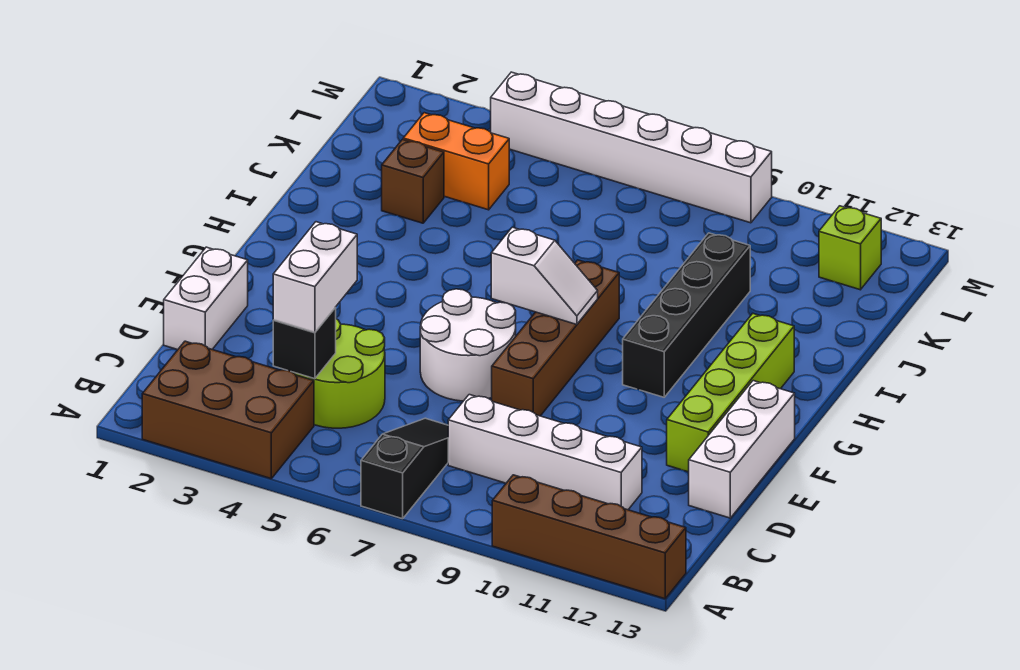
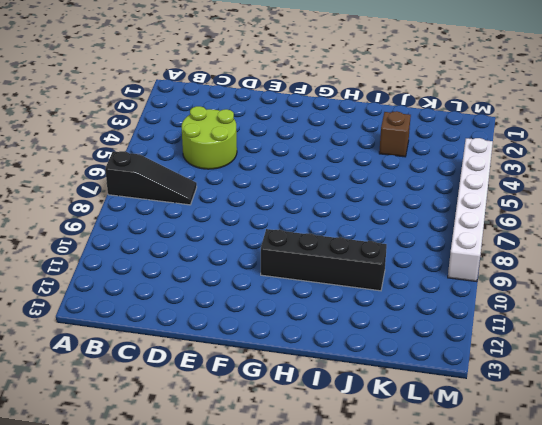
none -> brown brick A2:B4 level 1
none -> brown brick A10:A13 level 1
none -> white brick C8:C11 level 1

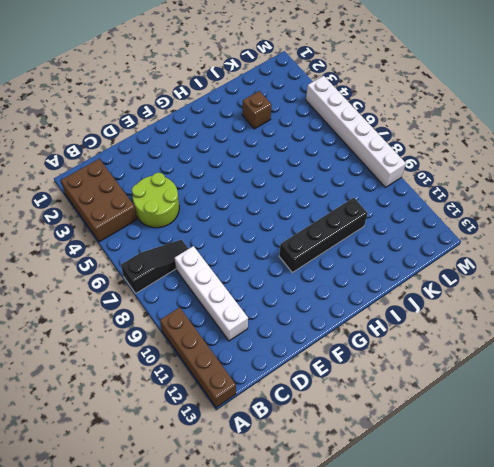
none -> white brick D1:E1 level 1
none -> white brick D13:F13 level 1
none -> white round brick E6:F7 level 1

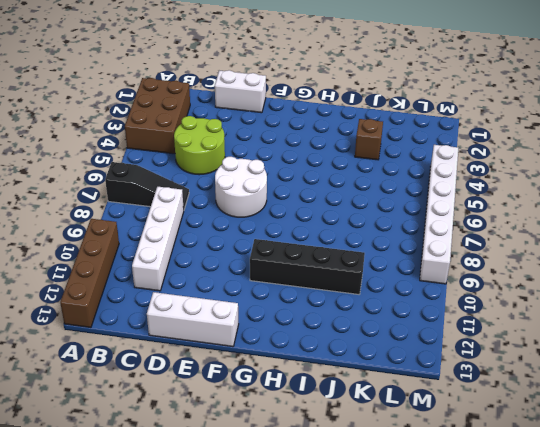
none -> brown brick E8:H8 level 1
none -> lime brick E12:H12 level 1
none -> orange brick K3:K4 level 1

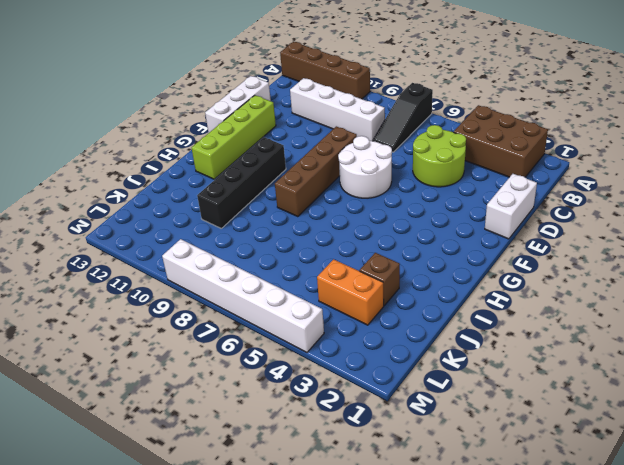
none -> lime brick L12 level 1
none -> black brick C4 level 2
none -> white slope G7:G8 level 2 top 7

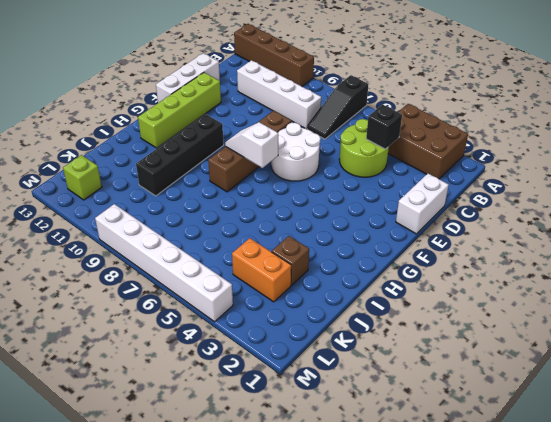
none -> white brick C4:D4 level 3

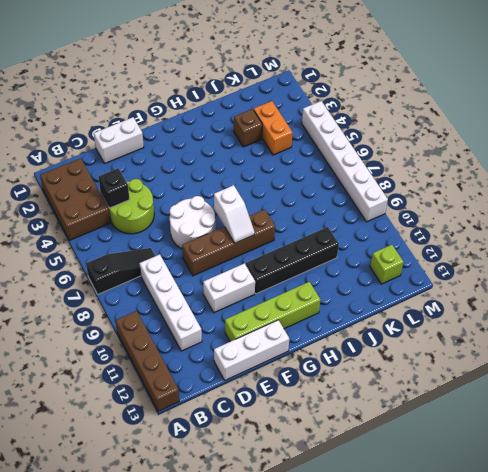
white brick E10:F10 level 1 -> white brick C4:D4 level 3

